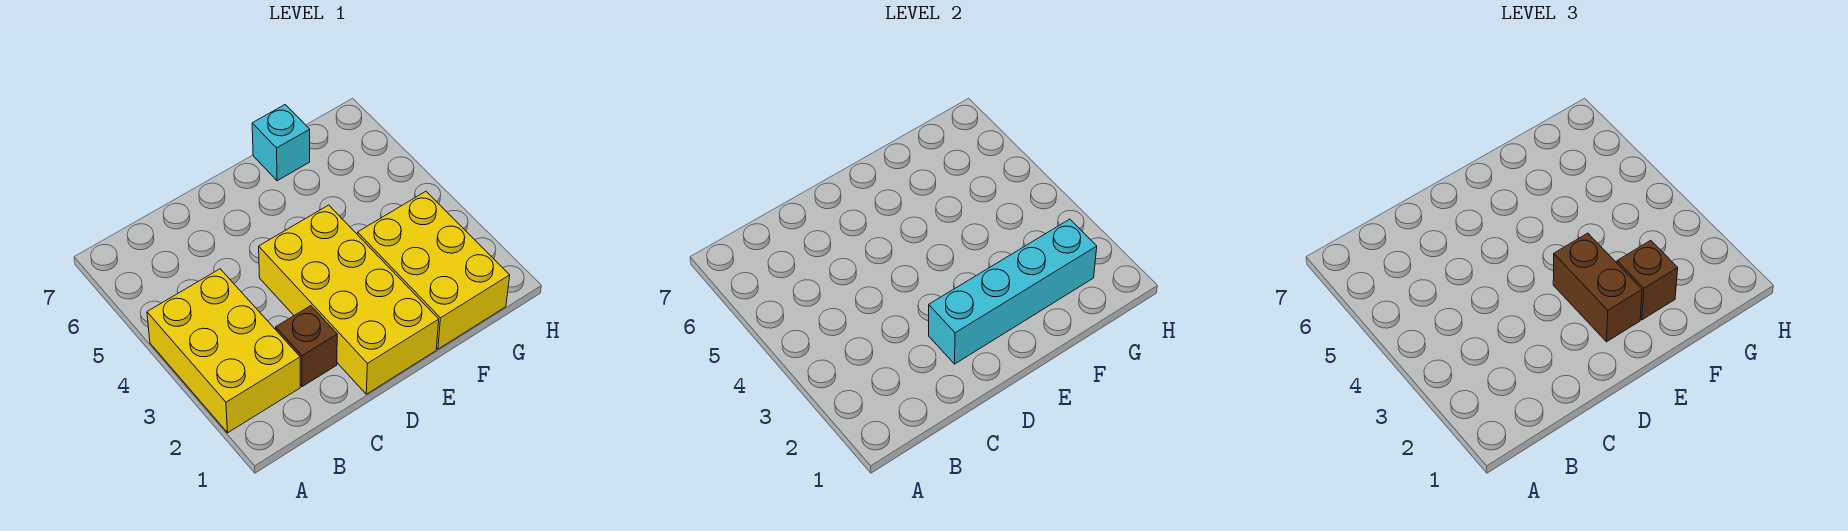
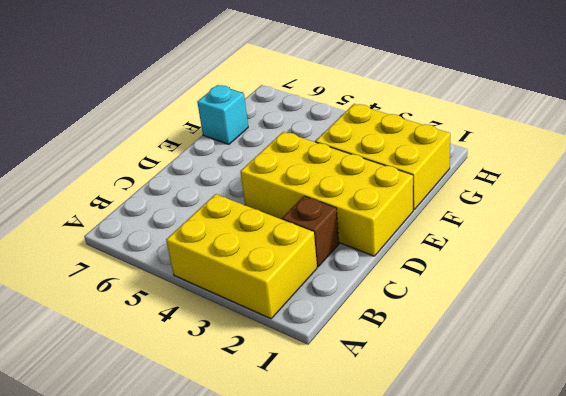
none -> cyan brick D2:G2 level 2
none -> brown brick E2:E3 level 3

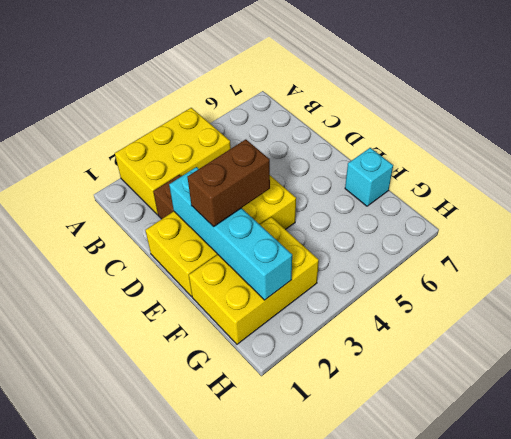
none -> brown brick F2 level 3

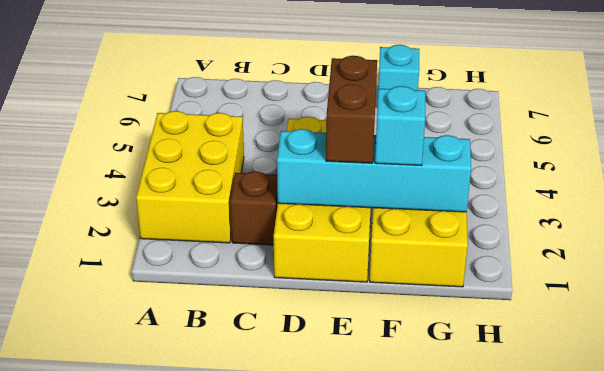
cyan brick F2 level 3 -> brown brick F2 level 3

